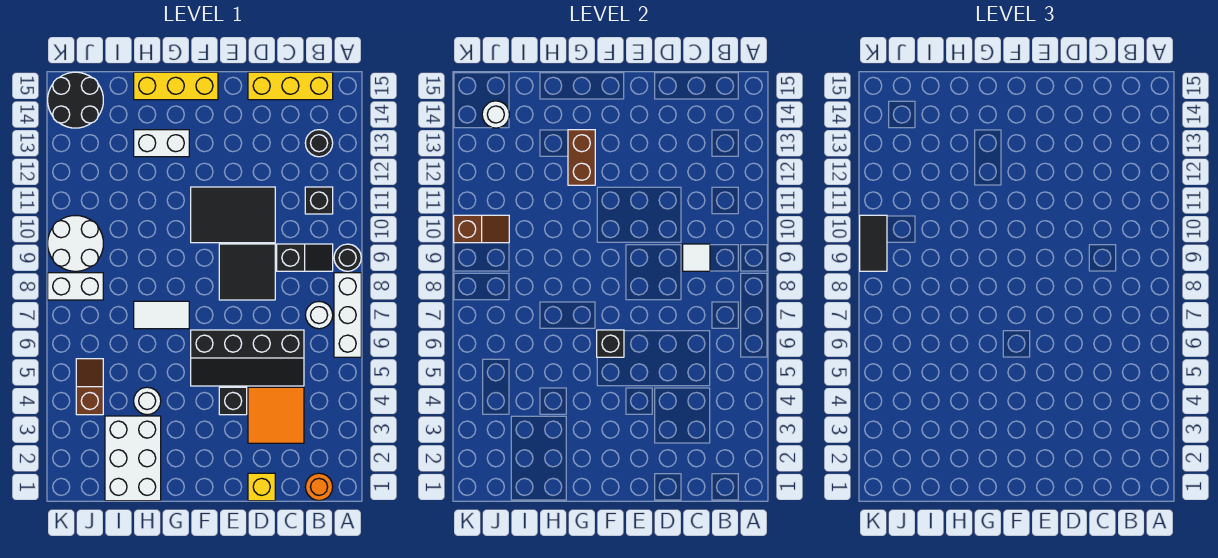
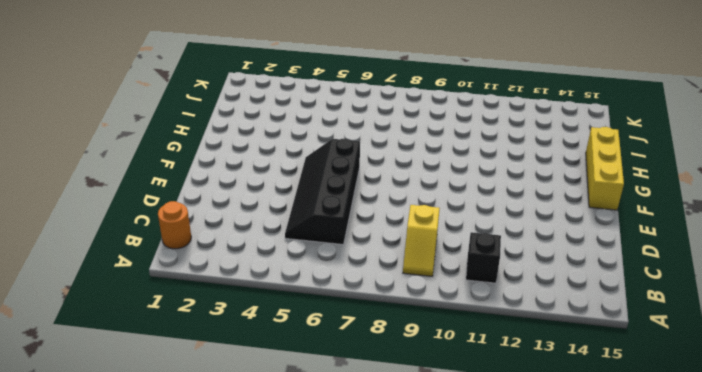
yellow slope B9:C9 level 1 top C -> black slope B9:C9 level 1 top C
none -> white brick A6:A8 level 1
none -> black round brick A9 level 1
none -> white round brick B7 level 1

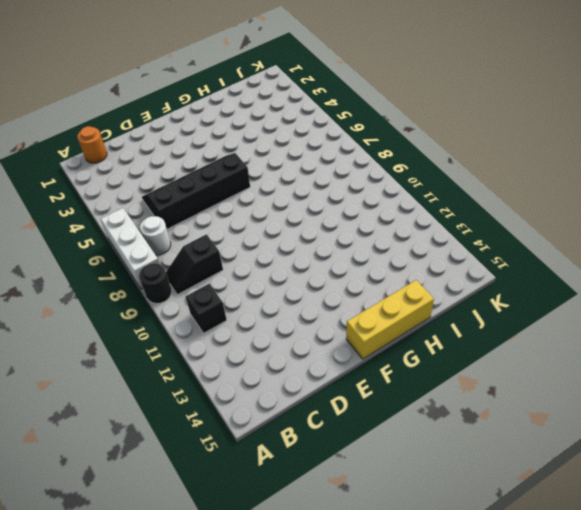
none -> black round brick B13 level 1
none -> yellow brick B15:D15 level 1
none -> orange tile C3:D4 level 1

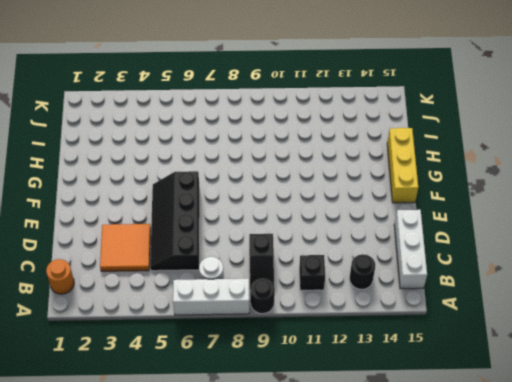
white brick B15:D15 level 1 -> yellow brick B15:D15 level 1
none -> yellow brick D1 level 1
none -> black tile D8:E9 level 1
none -> black tile D10:F11 level 1

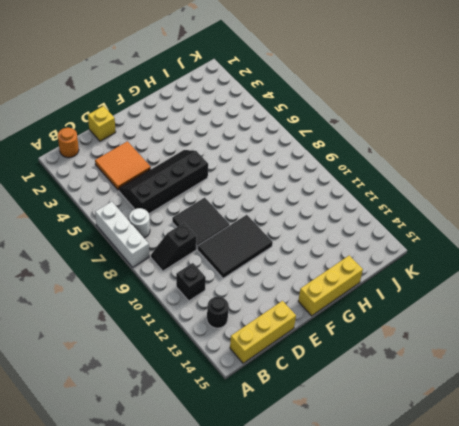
none -> black round brick A9 level 1
none -> black brick E4 level 1
none -> white tile G7:H7 level 1

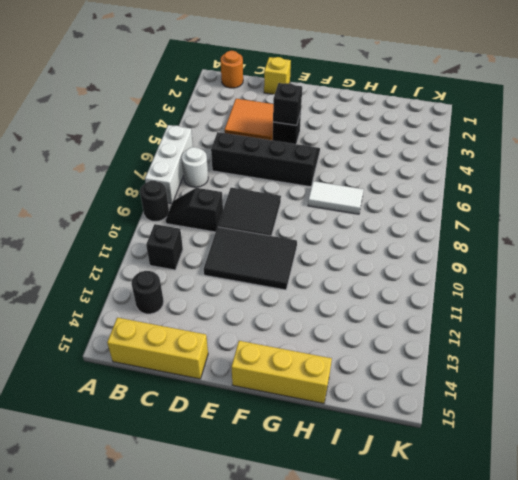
black brick E4 level 2 -> black brick F6 level 2
none -> white brick G13:H13 level 1
none -> white brick H1:I3 level 1
none -> white round brick H4 level 1

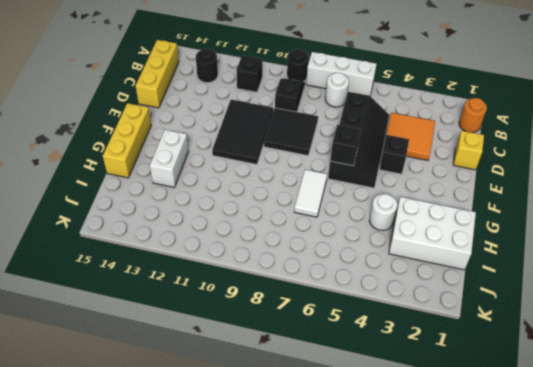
none -> brown slope J4:J5 level 1 top 4
none -> white brick J8:K8 level 1
none -> white round brick J9:K10 level 1

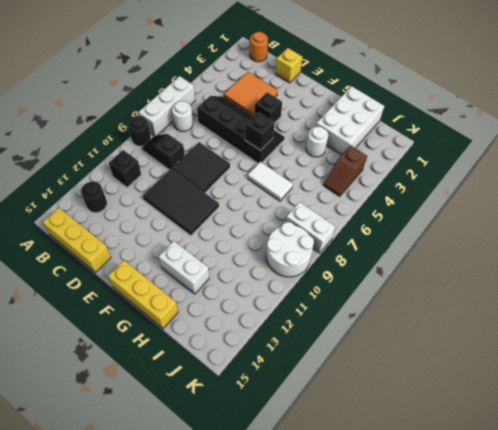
none -> black round brick J14:K15 level 1
none -> white tile C9 level 2
none -> brown brick G12:G13 level 2

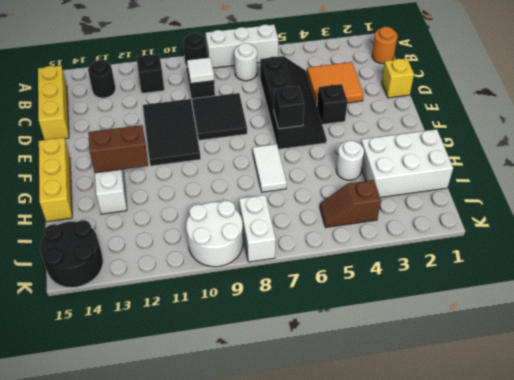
none -> brown slope J10:K10 level 2 top K
none -> white round brick J14 level 2
none -> black tile K9:K10 level 3

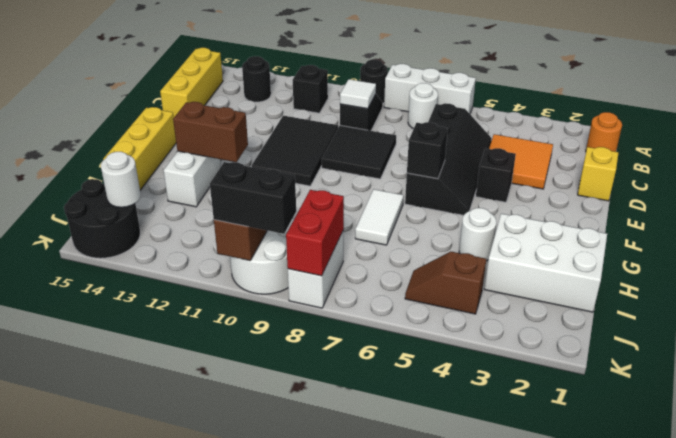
red brick J8:K8 level 2 -> none
black brick K9:K10 level 3 -> black tile K9:K10 level 3

